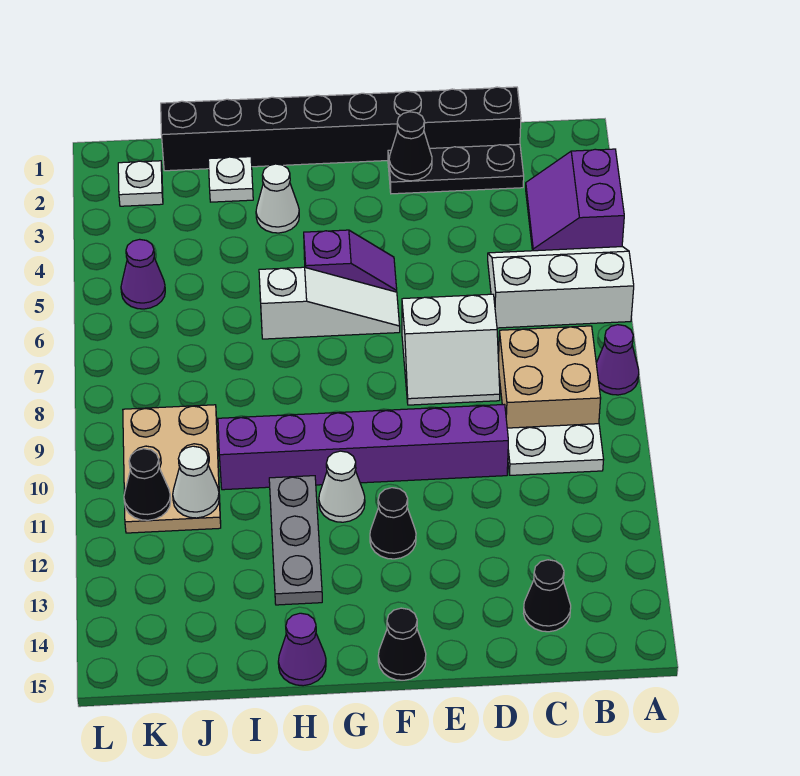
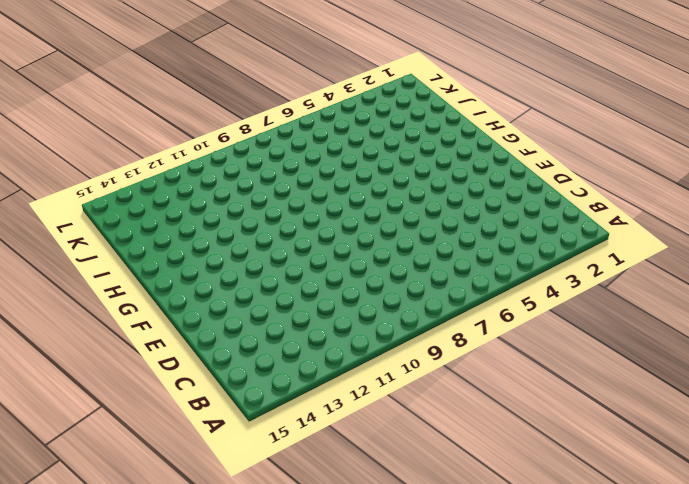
none -> purple slope A3:B4 level 1 top A
none -> white slope A5:C6 level 1 top 6
none -> purple cone A8 level 1

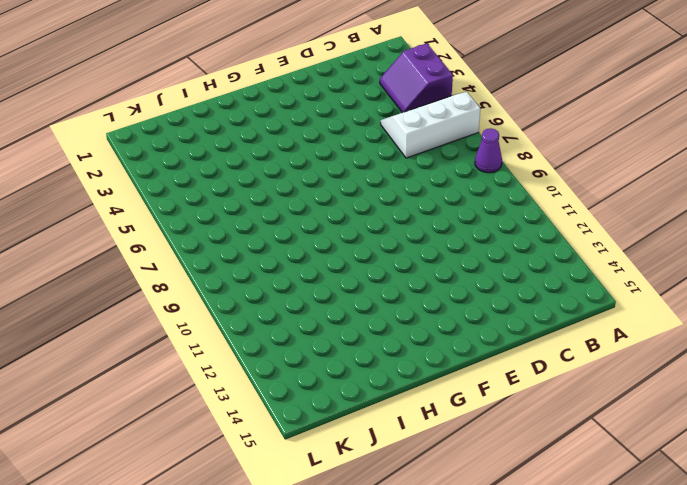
none -> tan brick B8:C9 level 1
none -> white plate B10:C10 level 1
none -> black brick C1:J1 level 1

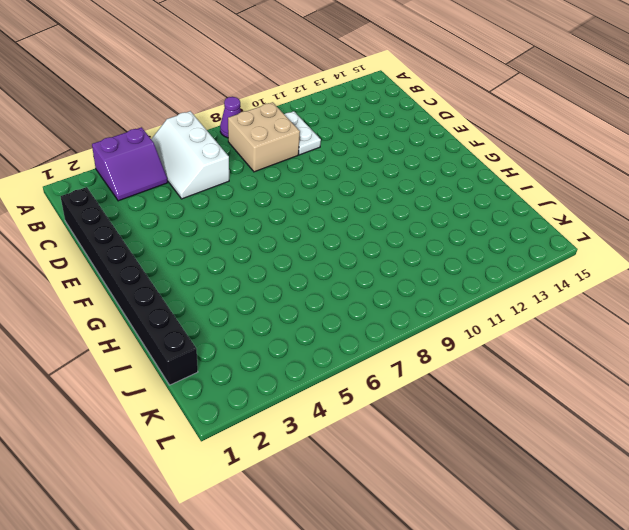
none -> black plate C2:E2 level 1
none -> black cone C14 level 1
none -> white slope D7:E8 level 1 top 7

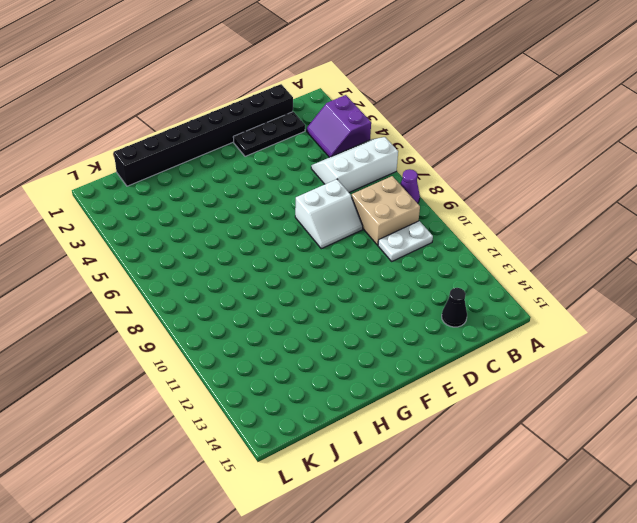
none -> purple brick D10:I10 level 1
none -> purple slope F5:G5 level 1 top G
none -> white slope F6:H6 level 1 top H

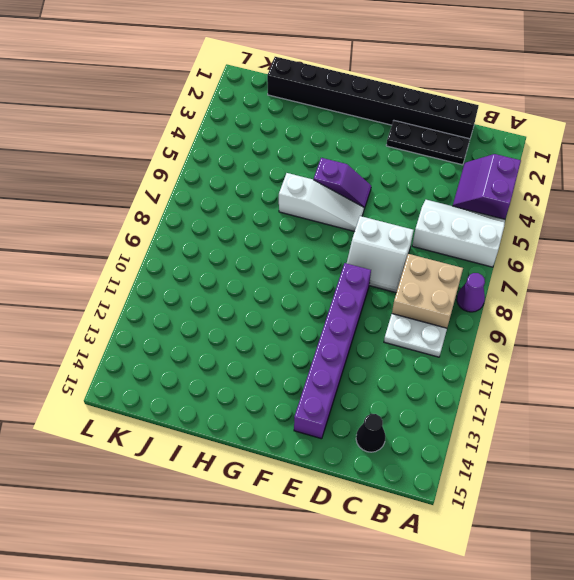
purple brick E9:E14 level 1 -> purple brick D10:I10 level 1
none -> black cone F12 level 1
none -> black cone F15 level 1
none -> white cone G11 level 1

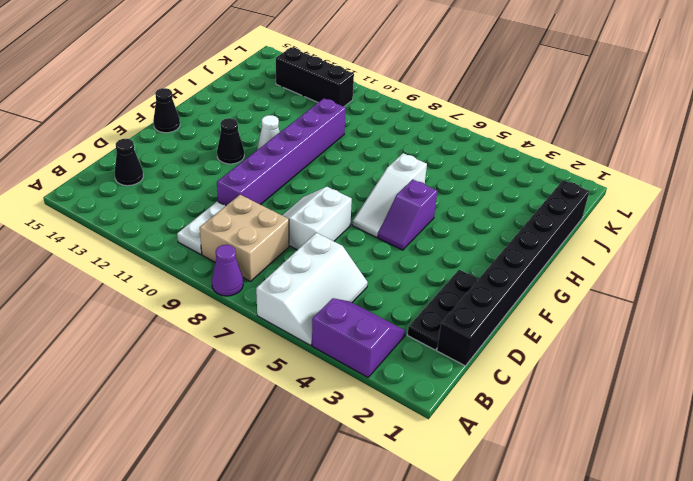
black brick K11:K13 level 1 -> tan plate J9:K11 level 1
none -> white cone H3 level 1
none -> grey plate H11:H13 level 1
none -> purple cone H15 level 1

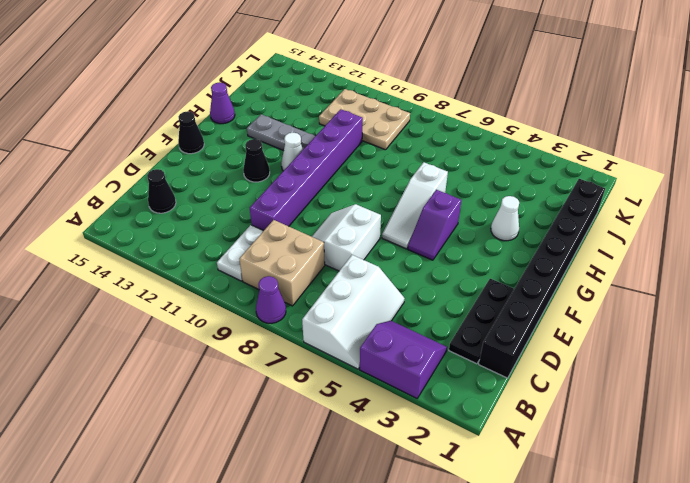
none -> white plate I2 level 1
none -> white plate K2 level 1
none -> purple cone K5 level 1

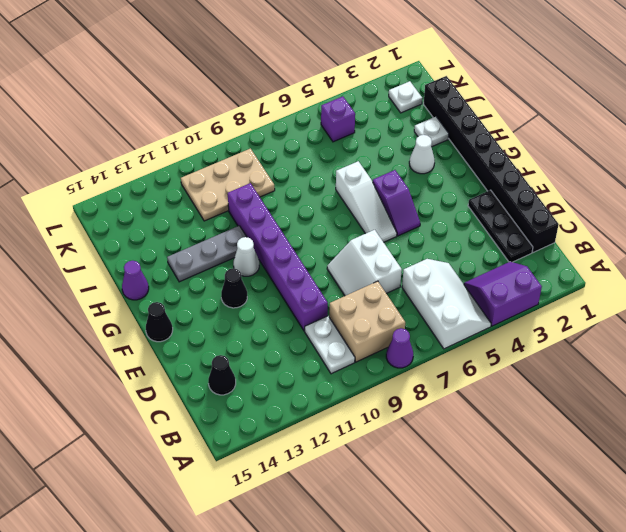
purple brick K5 level 1 -> purple cone K5 level 1
none -> black cone E2 level 2
none -> white cone J11 level 2
none -> black cone K11 level 2

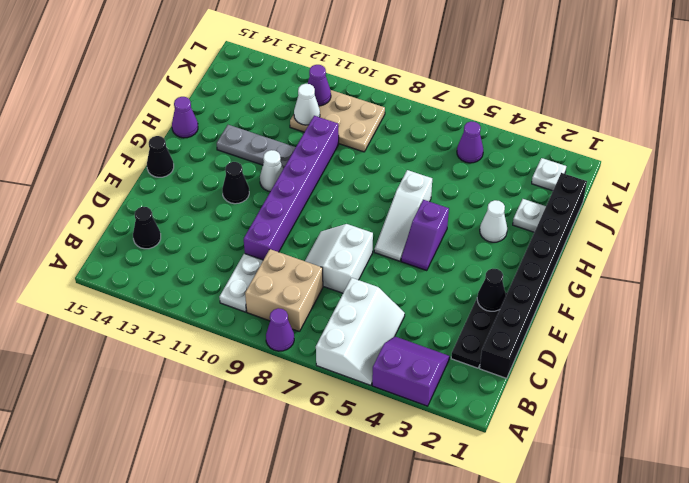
purple cone K11 level 2 -> black cone K11 level 2

